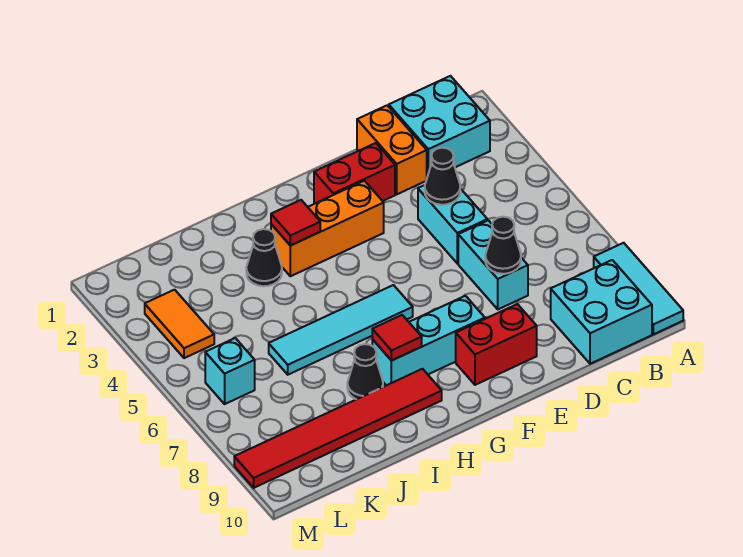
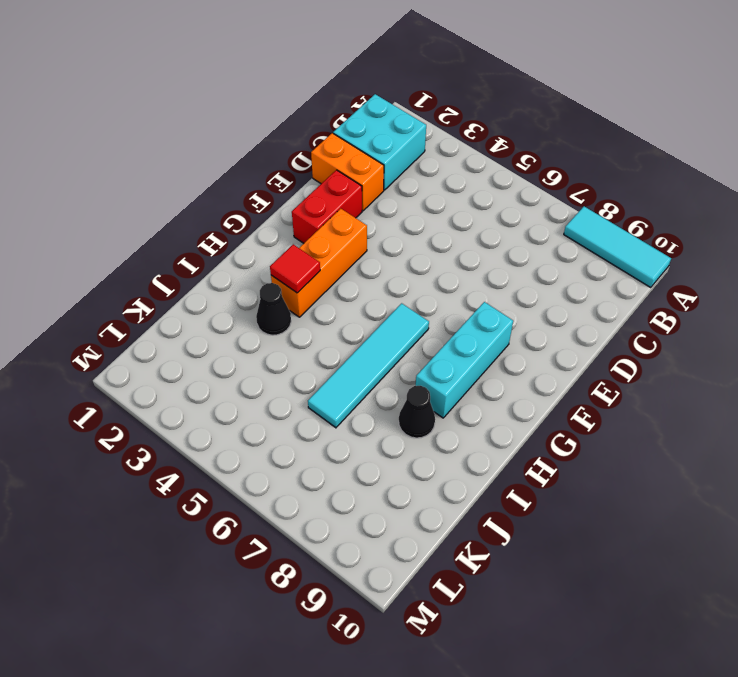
none -> cyan brick B9:C10 level 1
none -> cyan brick D4:D5 level 1
none -> cyan brick D6:D7 level 1

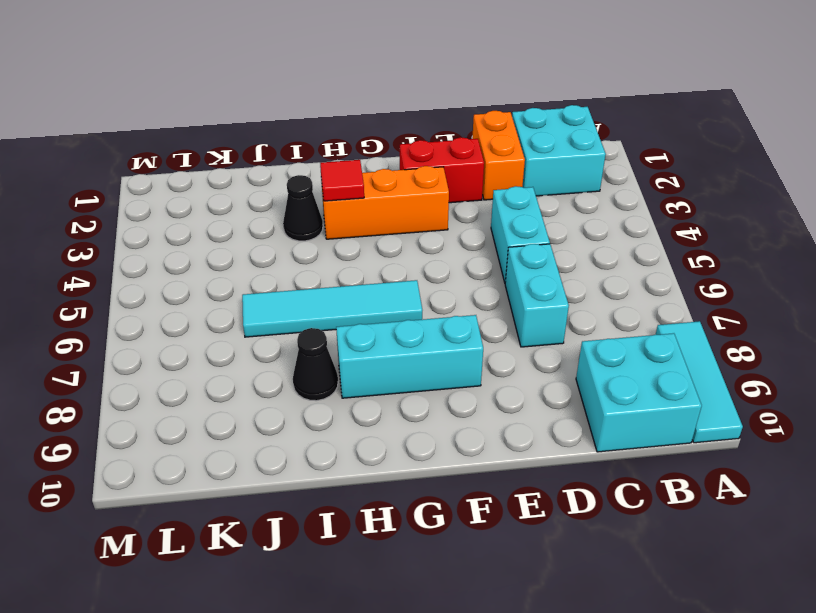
none -> red brick E9:F9 level 1
none -> red tile H9:M9 level 1
none -> orange tile L3:L4 level 1

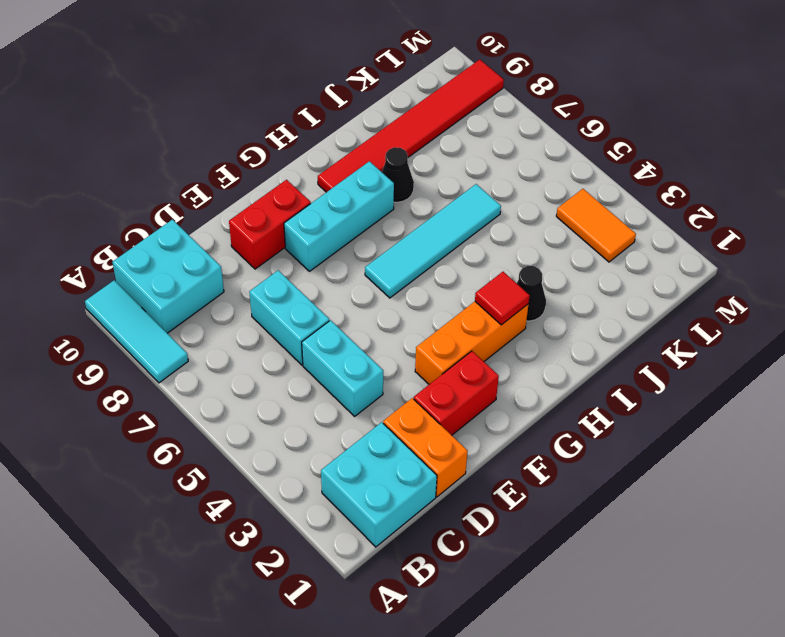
none -> cyan brick L6 level 1
none -> black cone D4 level 2
none -> black cone D7 level 2

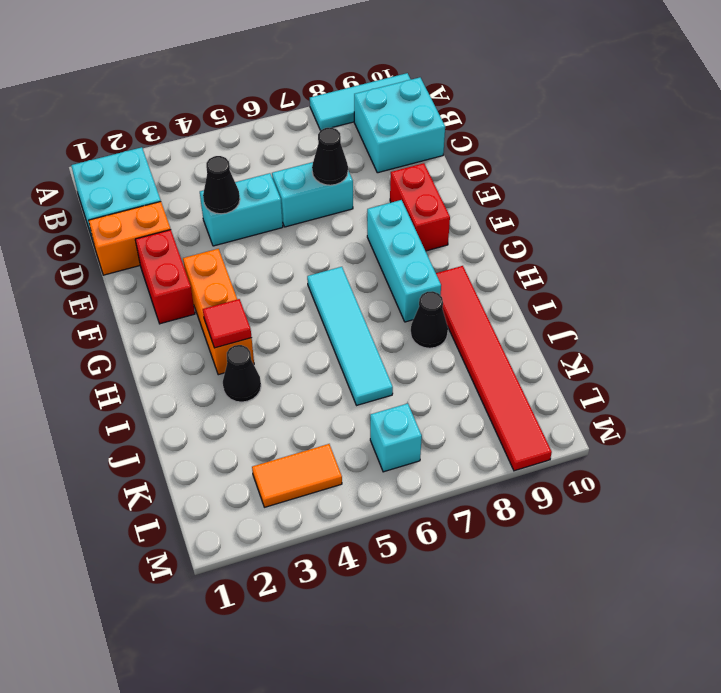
none -> red tile H8 level 2

